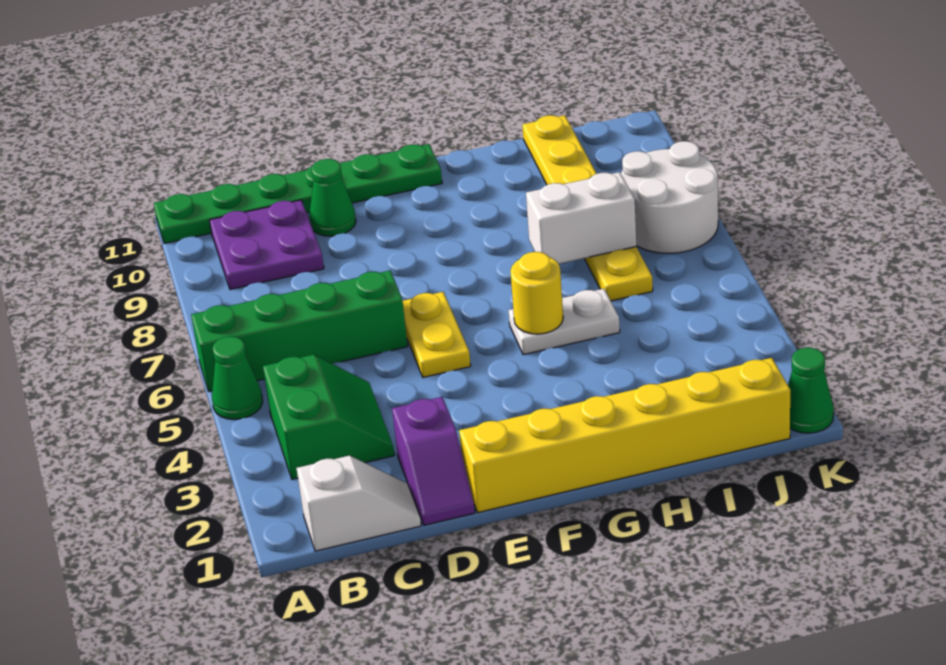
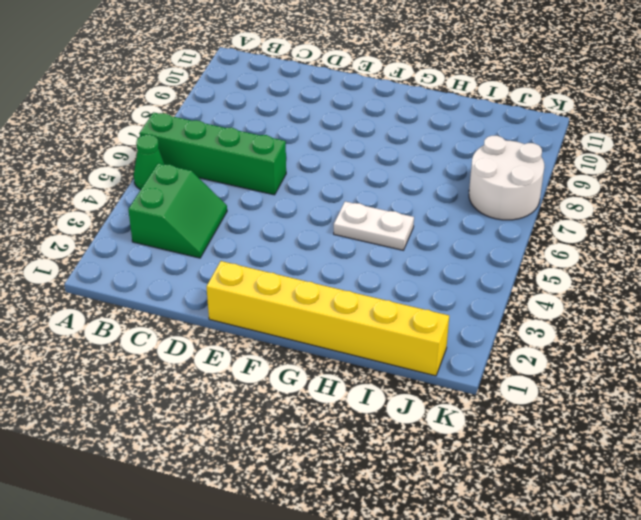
none -> green plate A11:F11 level 1
none -> white slope B1:C1 level 1 top B
none -> purple plate B9:C10 level 1

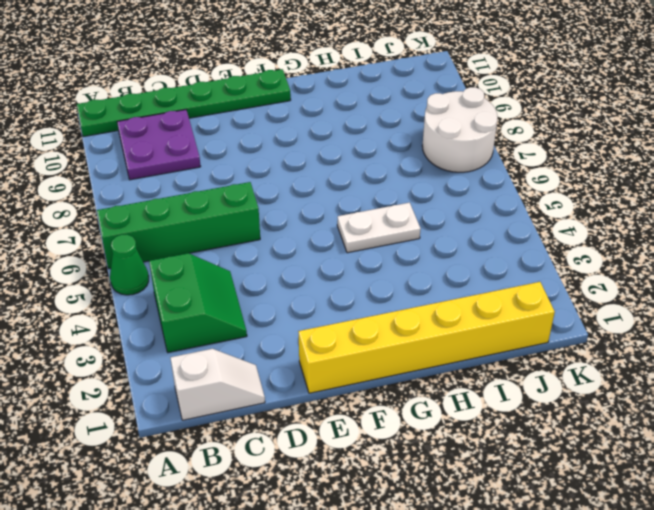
none -> purple slope D1:D2 level 1 top 2
none -> green cone D10 level 1
none -> yellow plate E5:E6 level 1

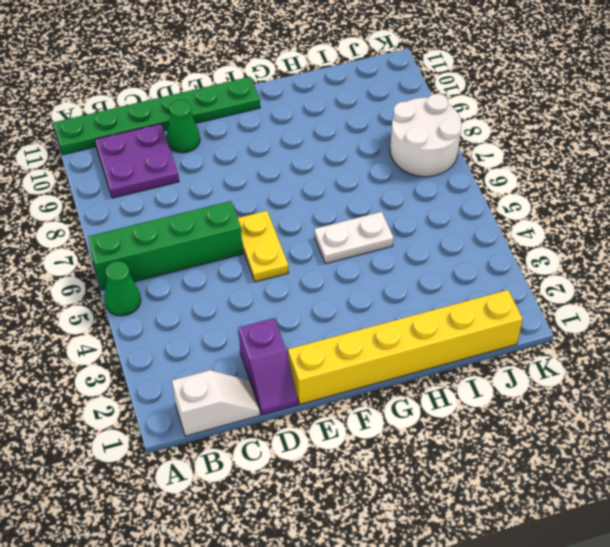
none -> green slope B3:C4 level 1 top B
none -> yellow plate I6:I11 level 1
none -> green cone K1 level 1

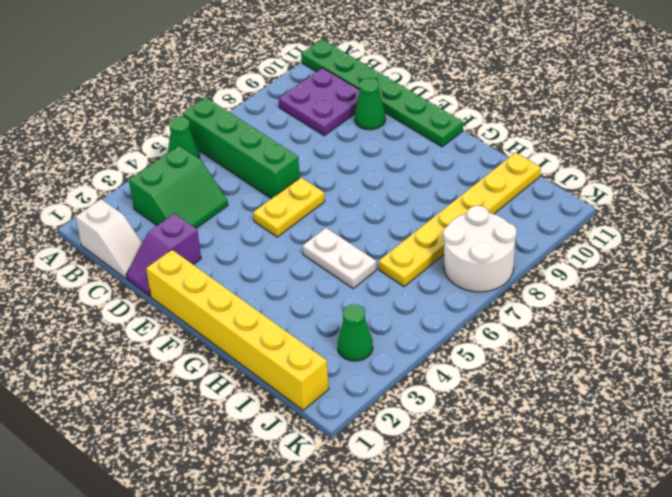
green cone J3 level 1 -> green cone K1 level 1
none -> yellow round brick G5 level 2
none -> white brick H7:I7 level 2

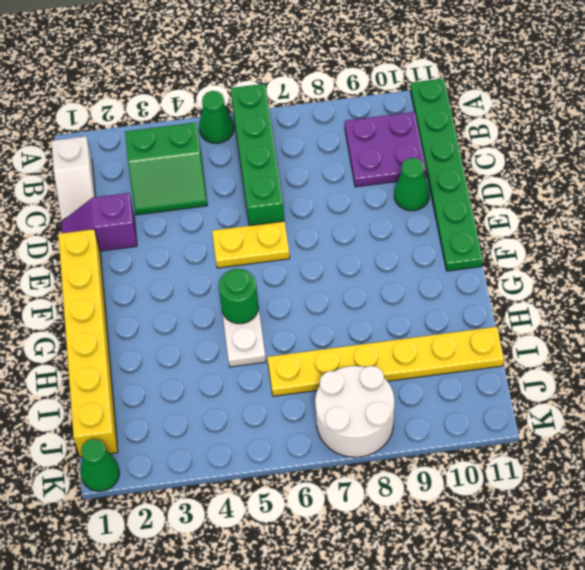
green round brick G5 level 2 -> yellow round brick G5 level 2
none -> white brick H7:I7 level 2

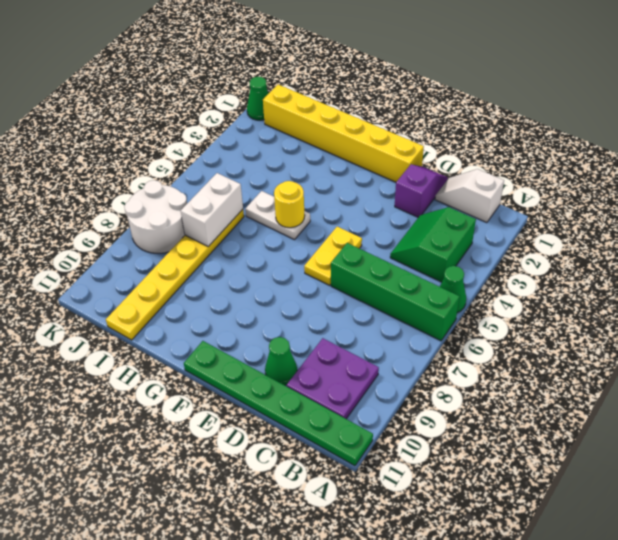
white brick I6:I7 level 2 -> white brick H7:I7 level 2

